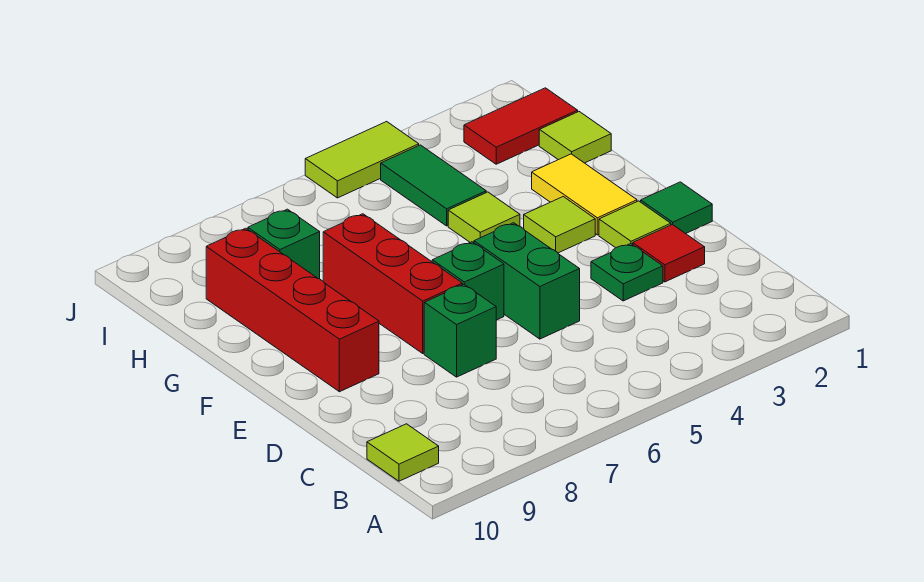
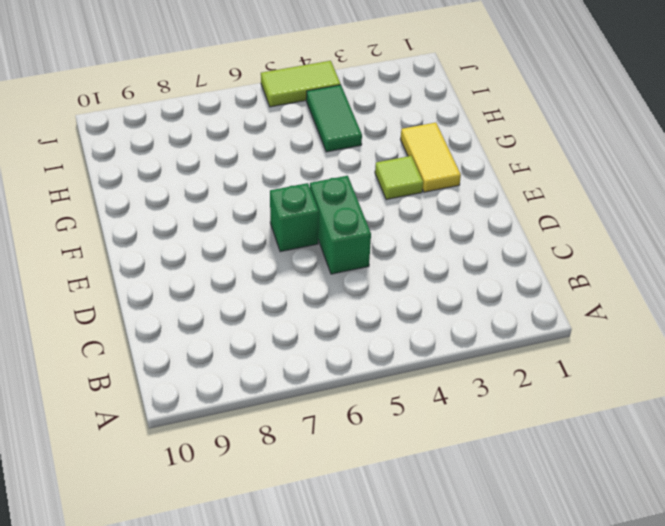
none -> lime tile B10 level 1
none -> red tile D2 level 1
none -> green plate D3 level 1

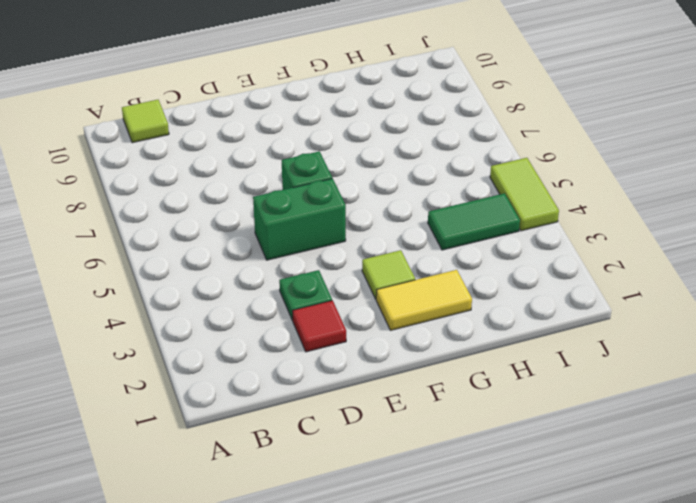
none -> green brick D7 level 1
none -> green tile E1 level 1
none -> lime tile E2 level 1

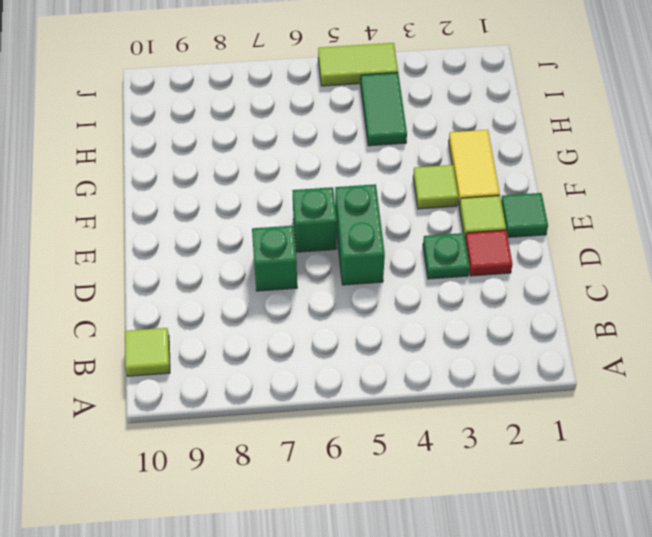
none -> red brick E7:G7 level 1
none -> red brick E9:H9 level 1
none -> lime tile G4 level 1

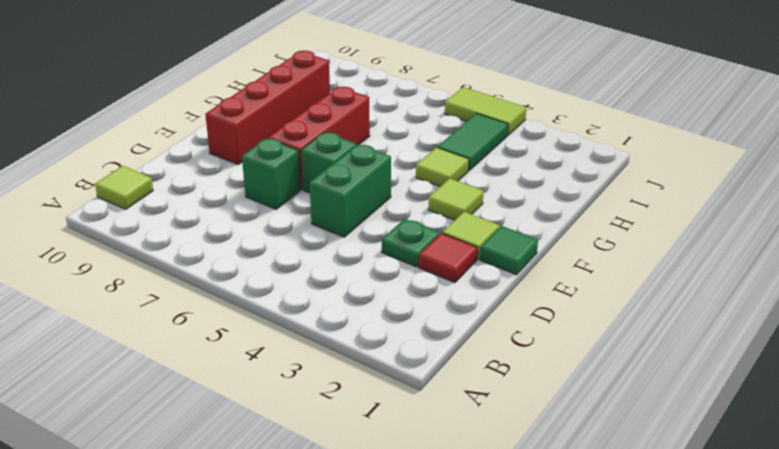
none -> yellow tile F2:G2 level 1
none -> lime tile H1 level 1
none -> green brick H8 level 1

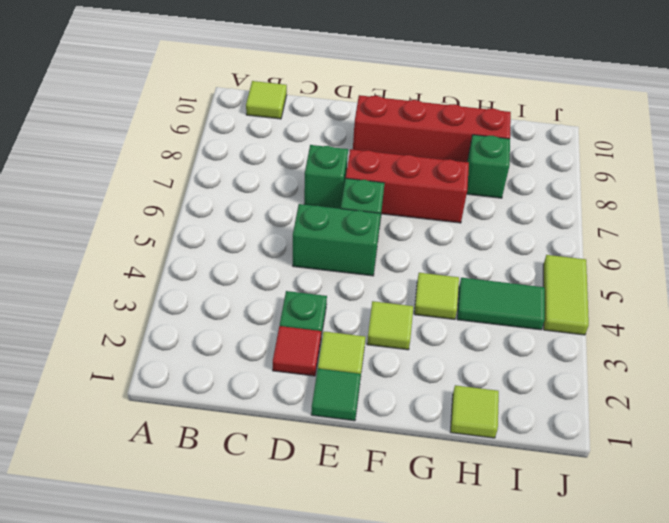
none -> yellow tile F2:G2 level 1
none -> red tile I1:I2 level 1

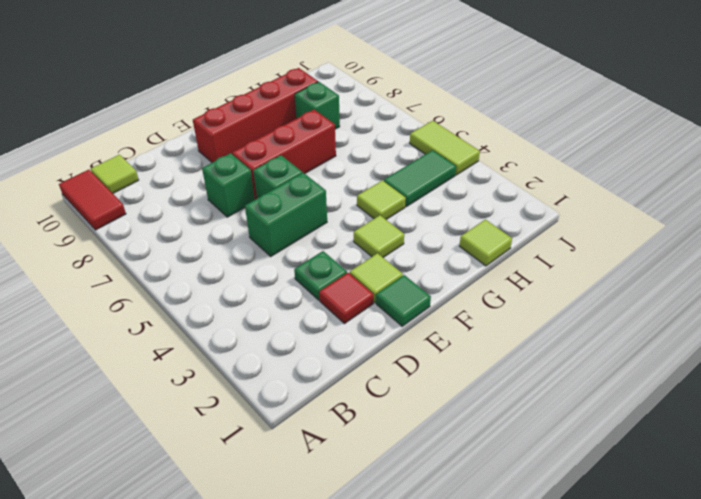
red tile A9:A10 level 1 -> red tile I1:I2 level 1
none -> yellow tile F2:G2 level 1

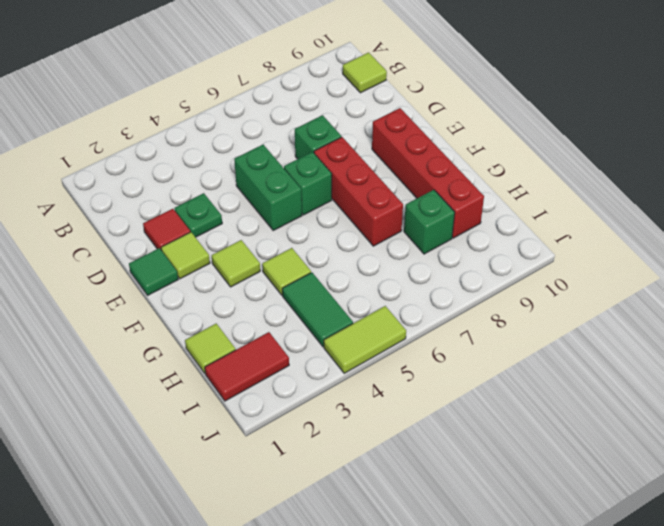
none -> yellow tile F2:G2 level 1

